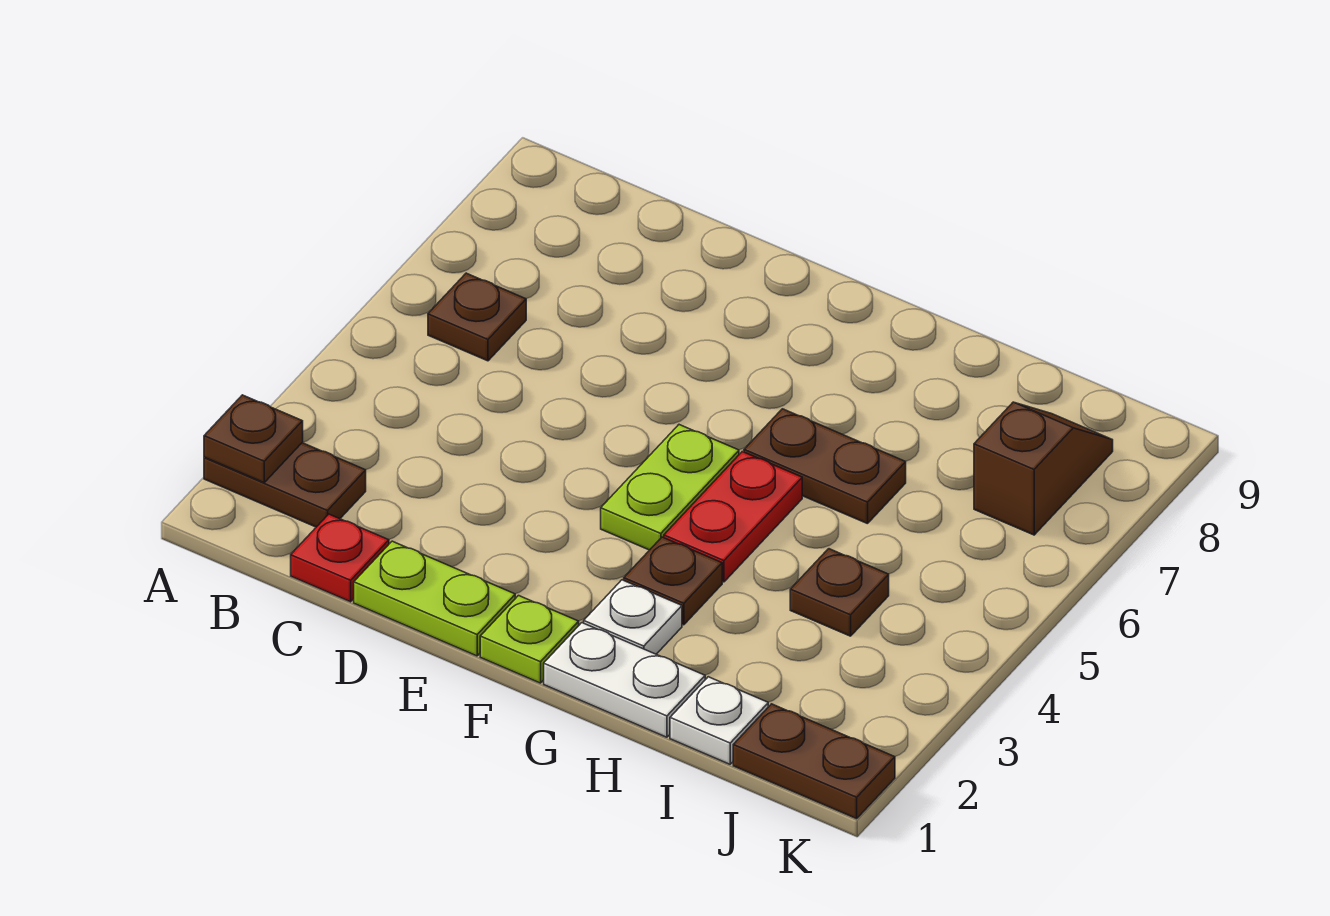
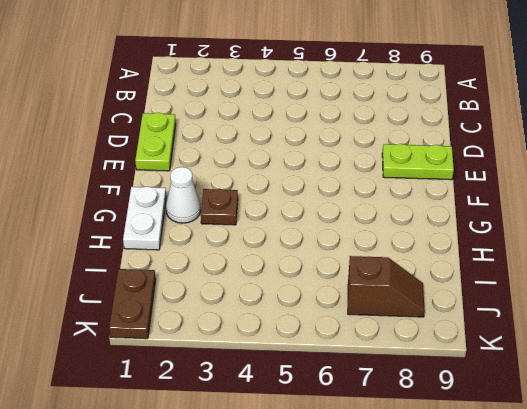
lime plate E8:E9 level 1 -> lime plate F4:F5 level 1
white cone G2 level 1 -> white plate G2 level 1
none -> brown plate A2:B2 level 1
none -> brown plate B6 level 1
none -> red plate C1 level 1

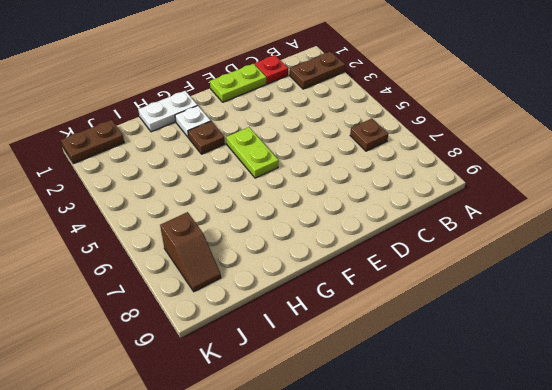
none -> lime plate F1 level 1
none -> red plate G4:G5 level 1
none -> brown plate G6:H6 level 1

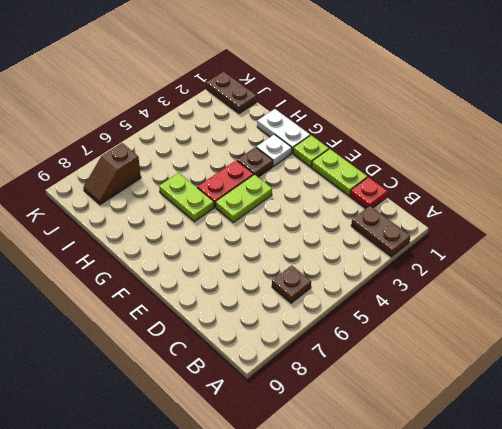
lime plate G6:H6 level 1 -> brown plate G6:H6 level 1
none -> white plate I1 level 1
none -> brown plate I4 level 1
none -> brown plate A2 level 2

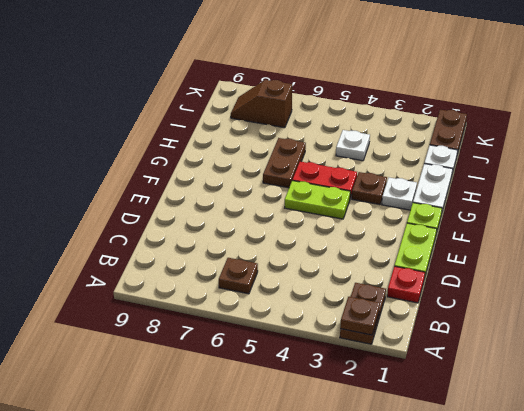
white plate I4 level 1 -> brown plate I4 level 1

